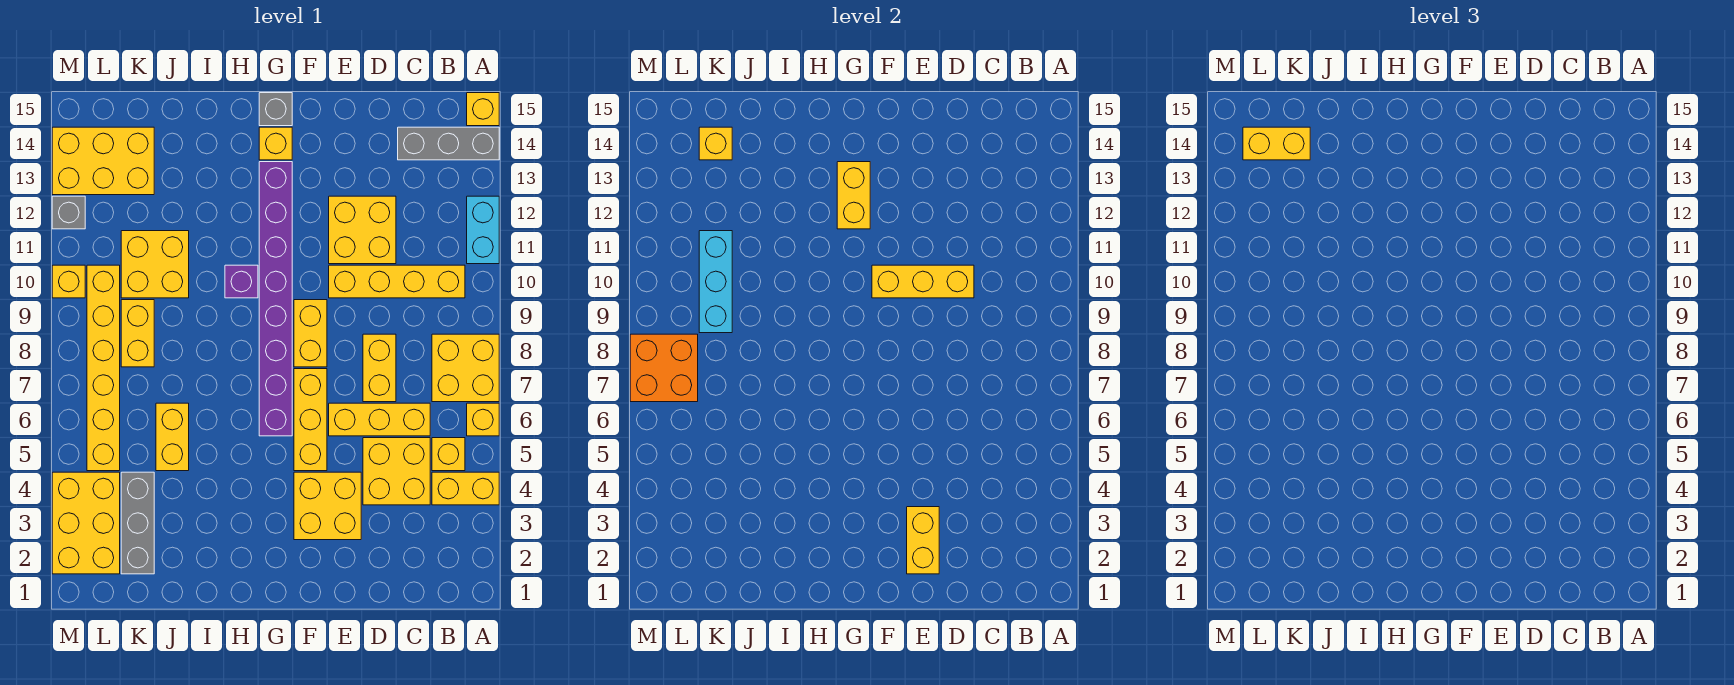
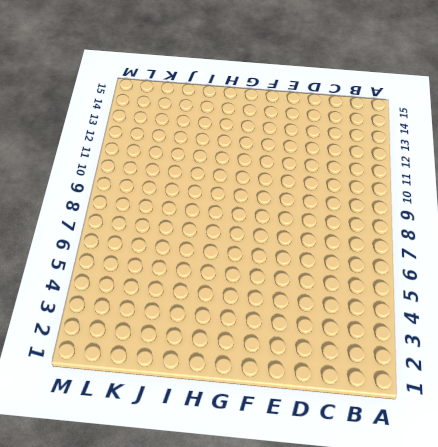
none -> yellow brick A4:B4 level 1
none -> yellow brick A6 level 1
none -> yellow brick A7:B8 level 1
none -> cyan brick A11:A12 level 1

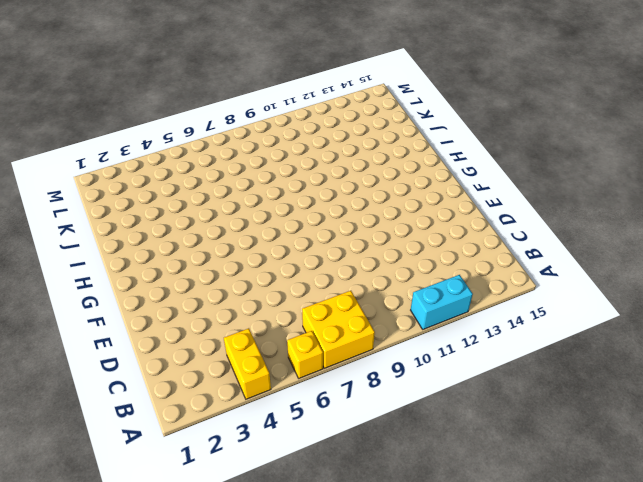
none -> grey brick A14:C14 level 1
none -> yellow brick A15 level 1
none -> yellow brick B5 level 1
none -> yellow brick B10:E10 level 1

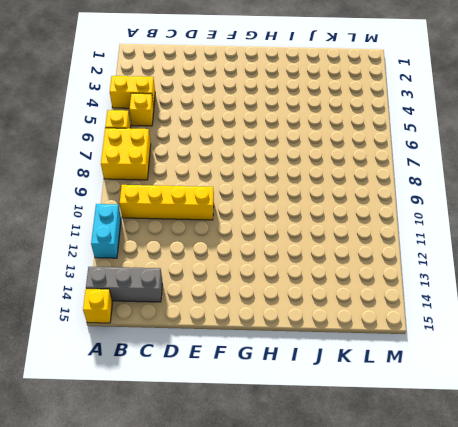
none -> yellow brick C4:D5 level 1
none -> yellow brick C6:E6 level 1
none -> yellow brick D7:D8 level 1
none -> yellow brick D11:E12 level 1

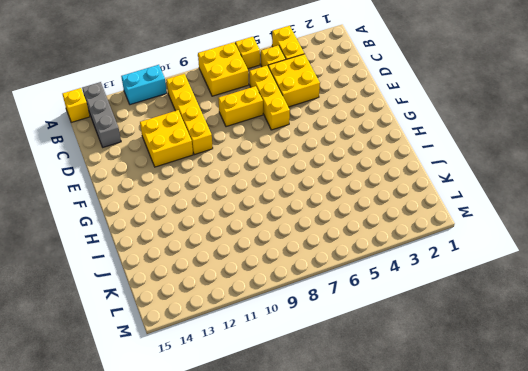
none -> yellow brick E3:F4 level 1
none -> yellow brick F5:F7 level 1
none -> yellow brick F8:F9 level 1
none -> purple brick G6:G13 level 1

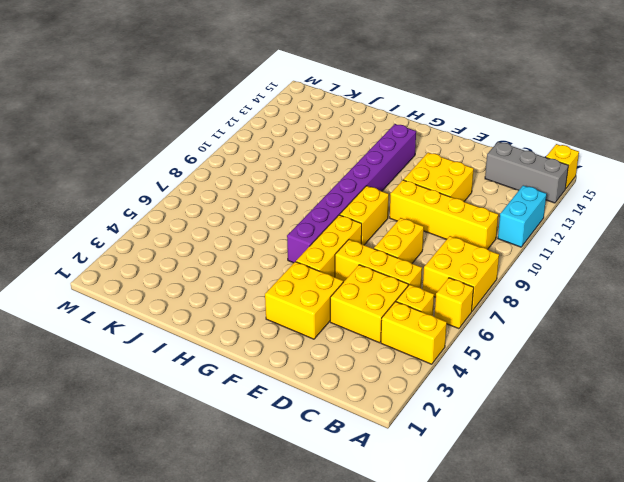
none -> yellow brick G14 level 1
none -> grey brick G15 level 1
none -> purple brick H10 level 1
none -> yellow brick J5:J6 level 1

